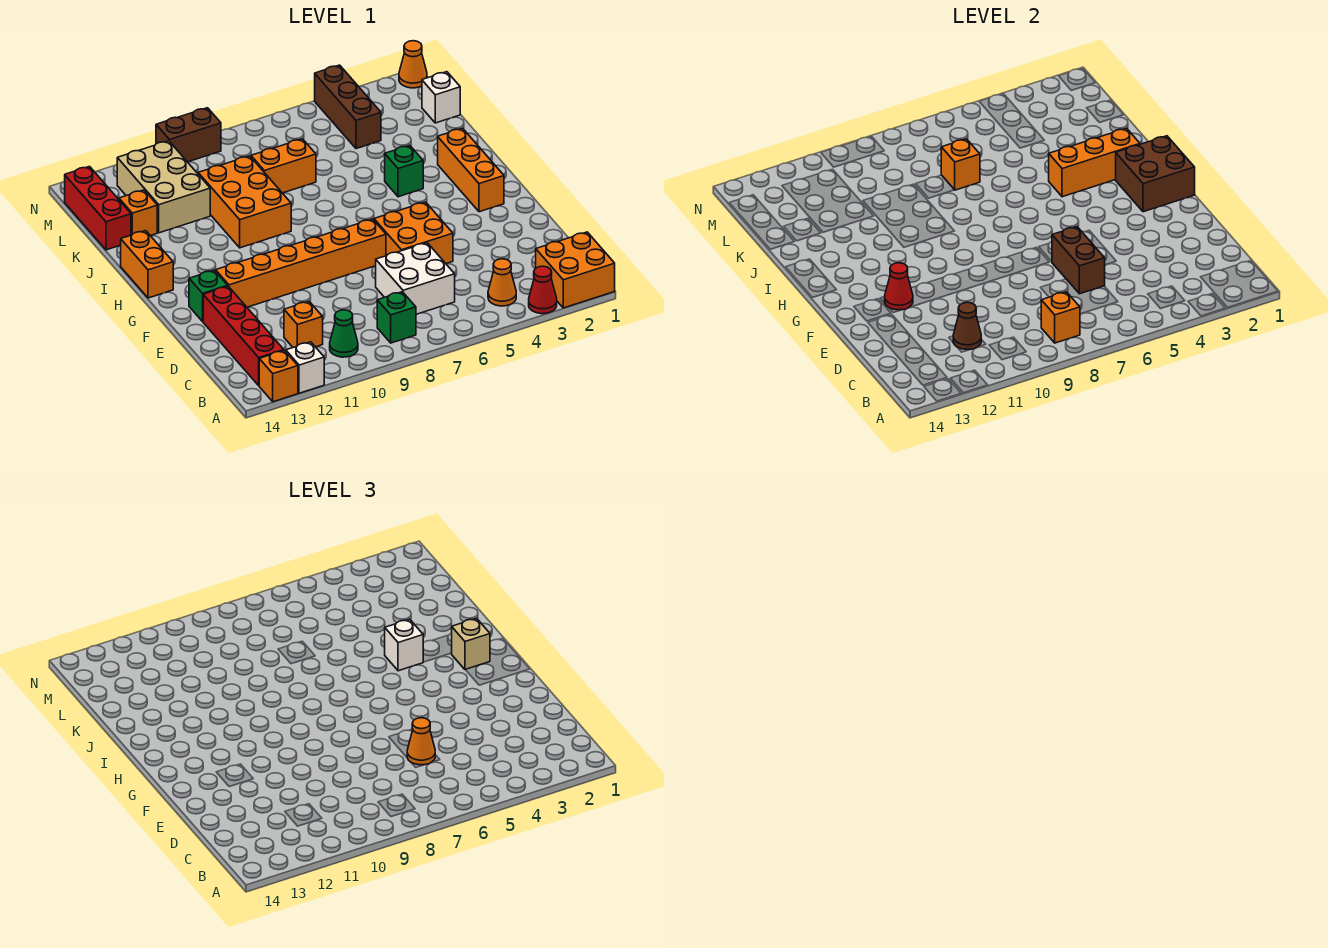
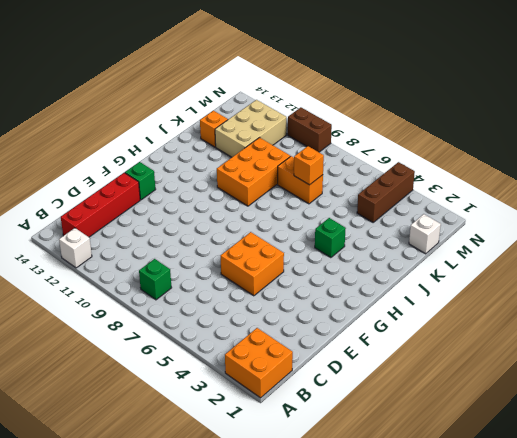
none -> red cone A3 level 1
none -> orange brick A13 level 1
none -> orange cone B4 level 1
none -> green cone B10 level 1

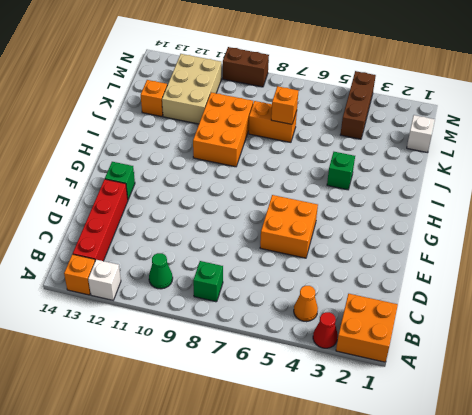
none -> white brick C6:D7 level 1
none -> orange brick C11 level 1
none -> orange brick F7:F12 level 1
none -> orange brick G2:I2 level 1

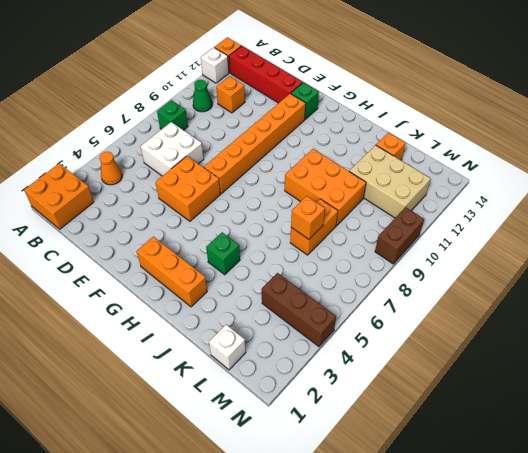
none -> red cone A3 level 1
none -> orange brick H14:I14 level 1
none -> red brick K14:M14 level 1
none -> orange cone N1 level 1

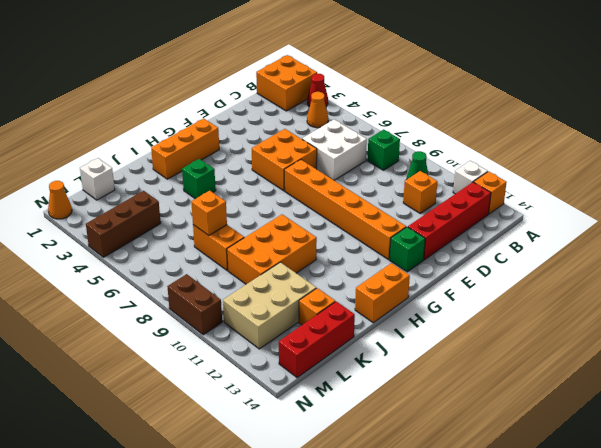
none -> orange brick B8 level 2
none -> brown cone C11 level 2
none -> brown brick D6:E6 level 2
none -> red cone F12 level 2

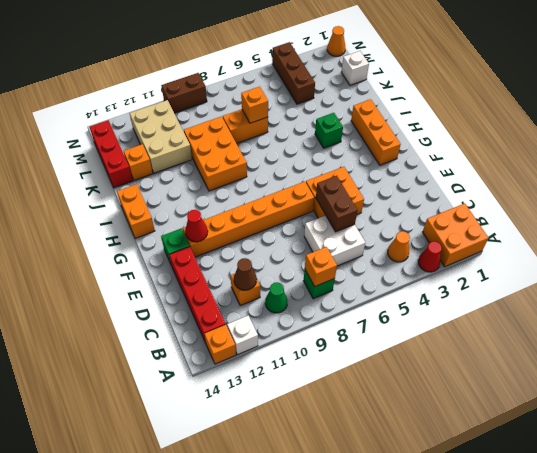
none -> brown brick G1:H2 level 2
none -> orange brick I2:I4 level 2
none -> orange cone D6 level 3
none -> tan brick H2 level 3

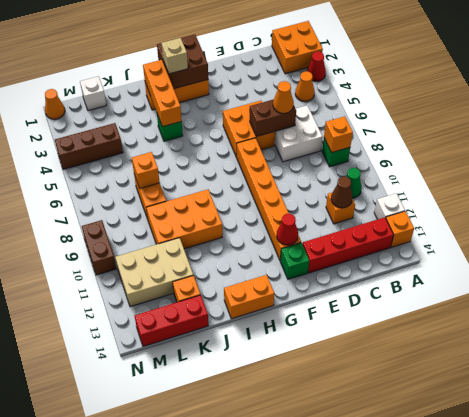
none -> white brick I4 level 3

